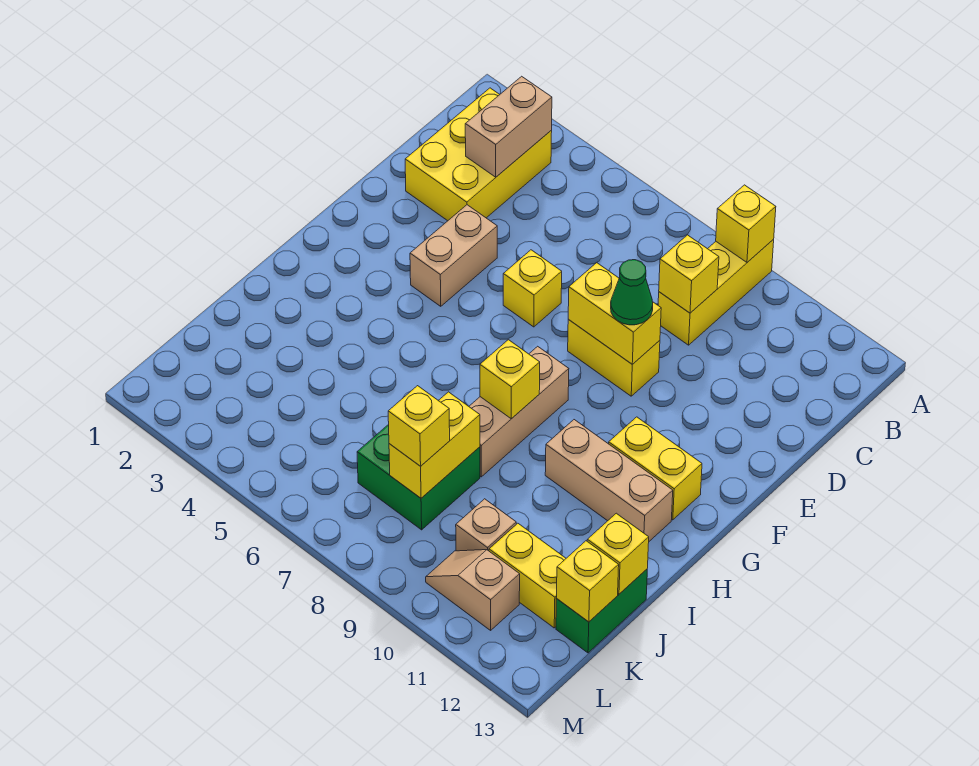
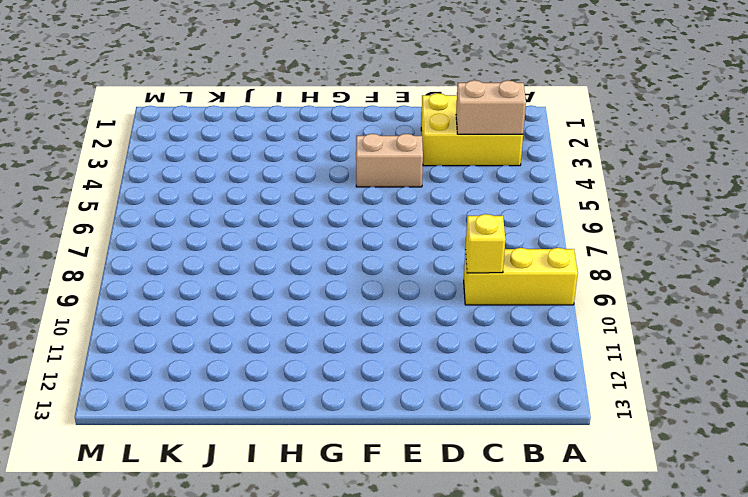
none -> yellow brick E6 level 1
none -> yellow brick E8:E9 level 1
none -> tan brick G8:I8 level 1

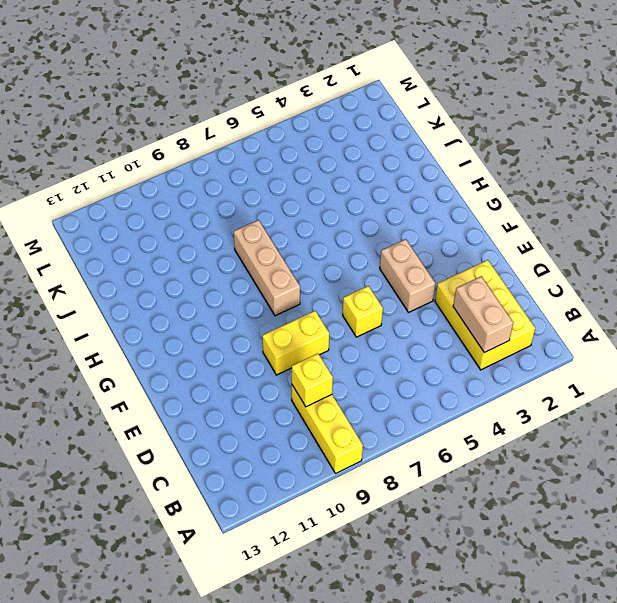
none -> yellow brick G11:G12 level 1
none -> tan brick H10:H12 level 1
none -> green brick J7:K8 level 1

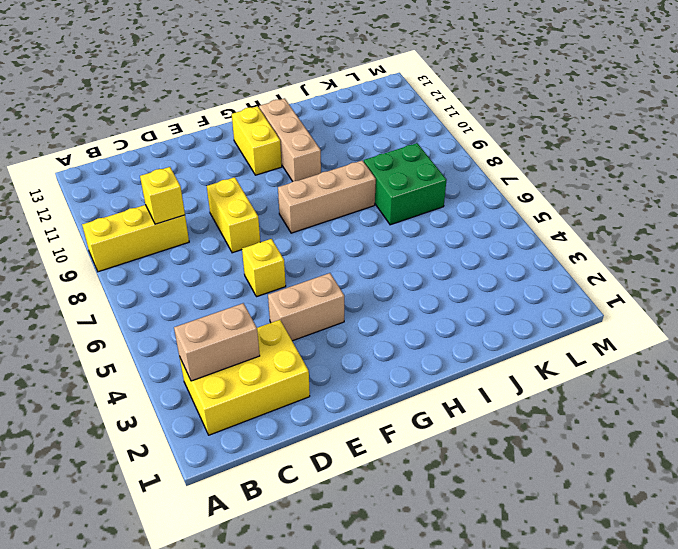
none -> green brick J13:K13 level 1
none -> tan brick K10 level 1
none -> yellow brick K11:K12 level 1

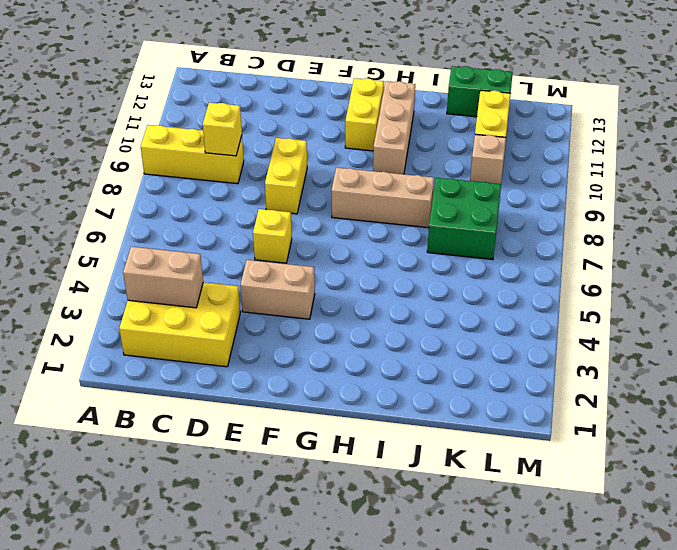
none -> tan slope L10:L11 level 1 top 11
none -> yellow brick A9 level 2
none -> yellow brick E8:E9 level 2

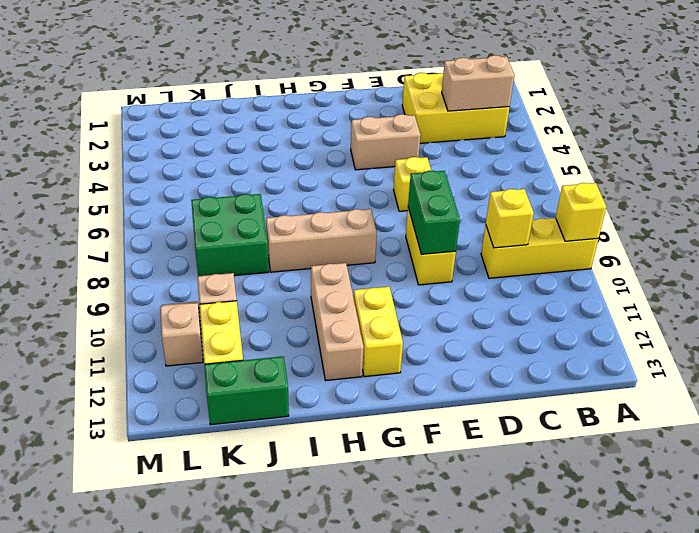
green brick E8:E9 level 2 -> yellow brick E8:E9 level 2
none -> yellow brick H8 level 2
none -> yellow brick J8:K8 level 2
none -> yellow brick J13 level 2

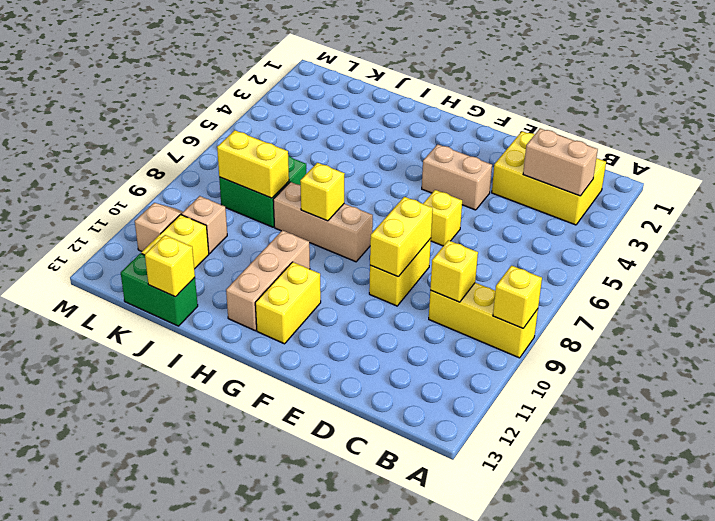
none -> yellow brick K13 level 2
none -> green cone E9 level 3
none -> yellow brick K8 level 3

